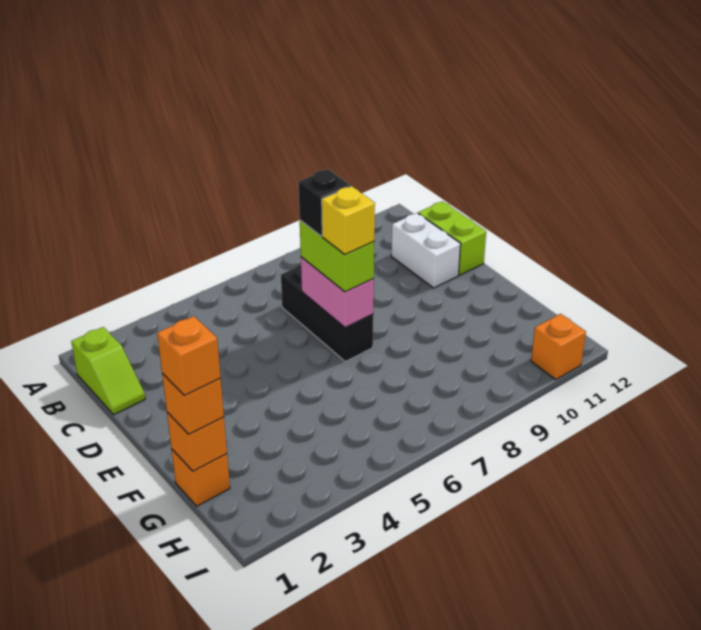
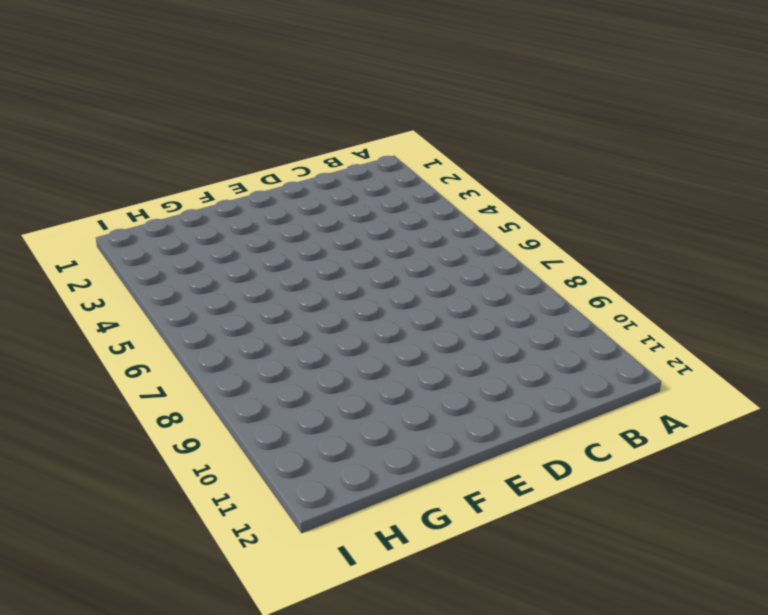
none -> lime slope B1:C1 level 1 top B
none -> black brick C7:E7 level 1
none -> white brick C11:D11 level 1

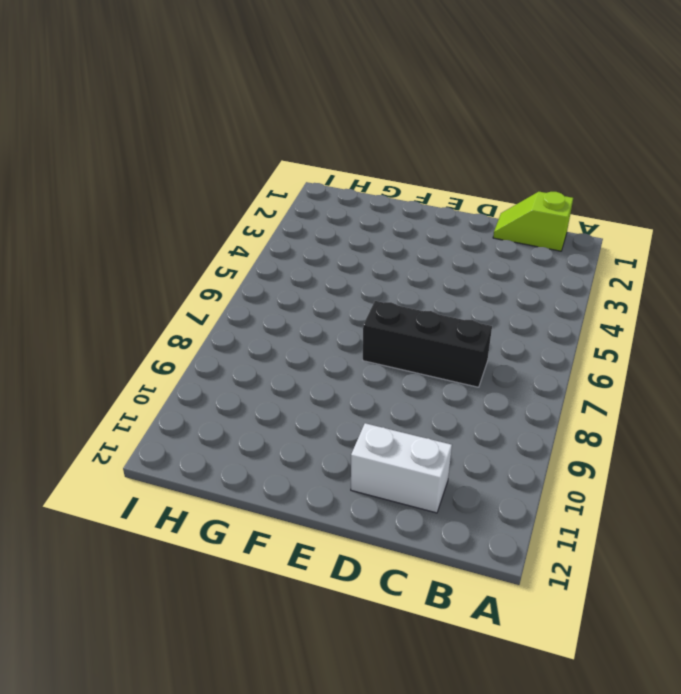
none -> lime brick C12:D12 level 1
none -> orange brick G1 level 1
none -> orange brick I11 level 1

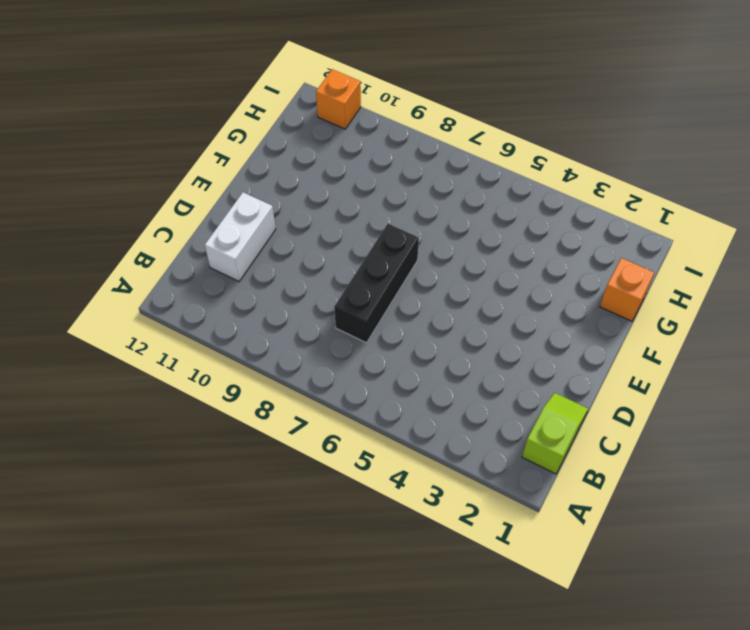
none -> lime brick C12:D12 level 1
none -> pink brick D7:E7 level 2
none -> orange brick G1 level 2

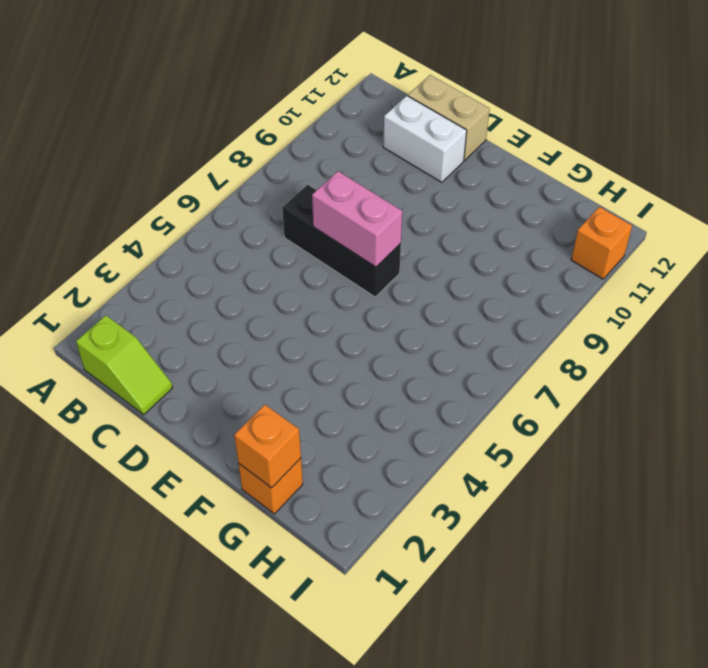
tan brick C12:D12 level 1 -> lime brick C12:D12 level 1
none -> lime brick D7:E7 level 3
none -> orange brick G1 level 3
none -> black brick D7 level 4

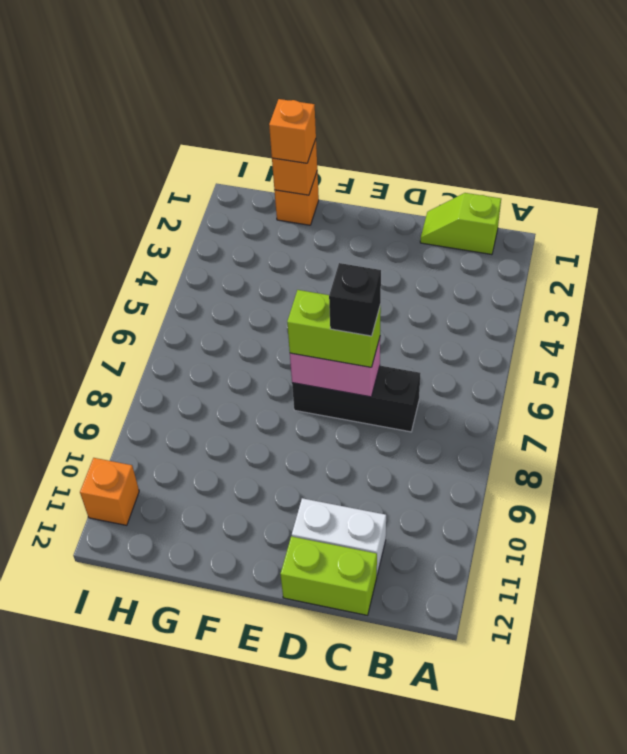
none -> yellow brick E7 level 4
none -> orange brick G1 level 4

